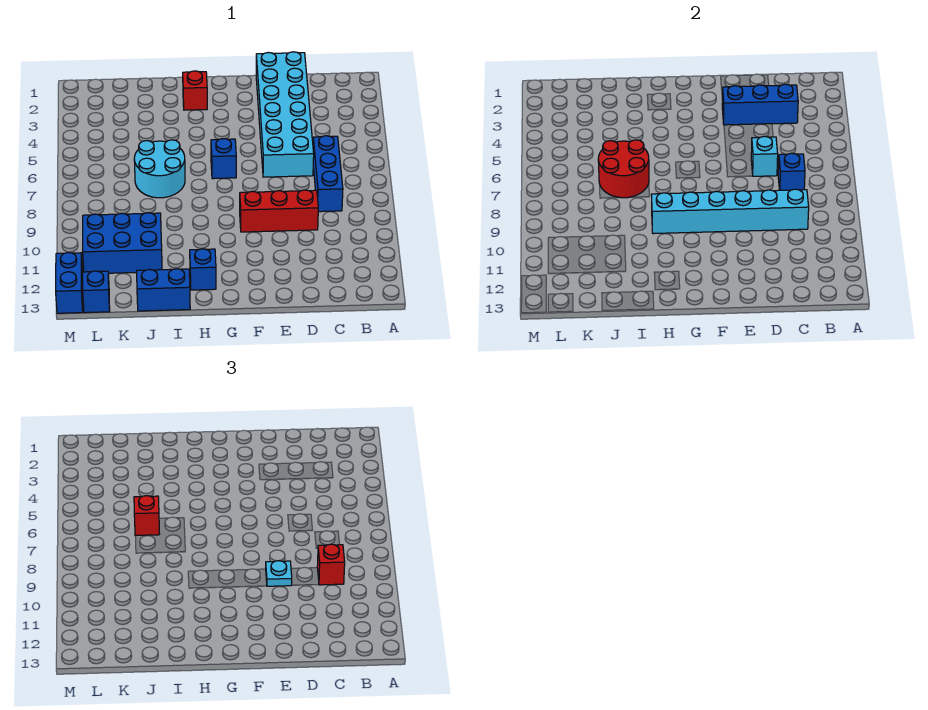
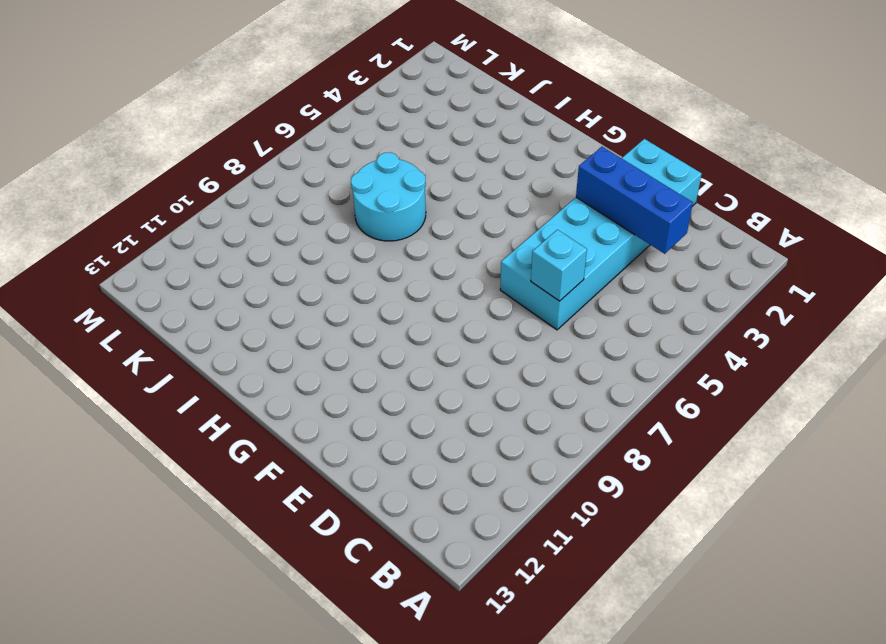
none -> blue brick C6:C8 level 1
none -> red brick D9:F9 level 1
none -> blue brick G6 level 1

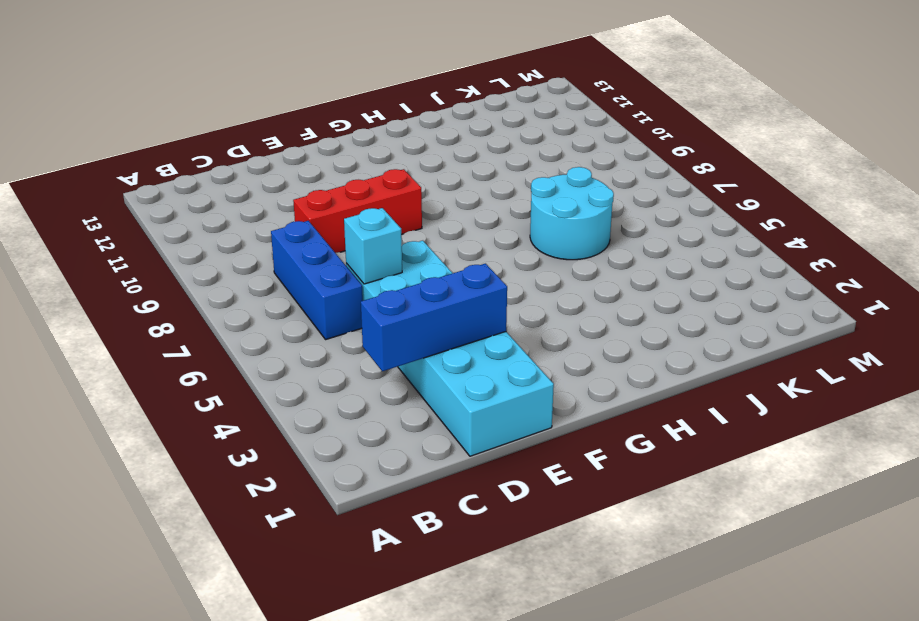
none -> blue brick G6 level 1
none -> red brick H2 level 1
none -> blue brick H12 level 1

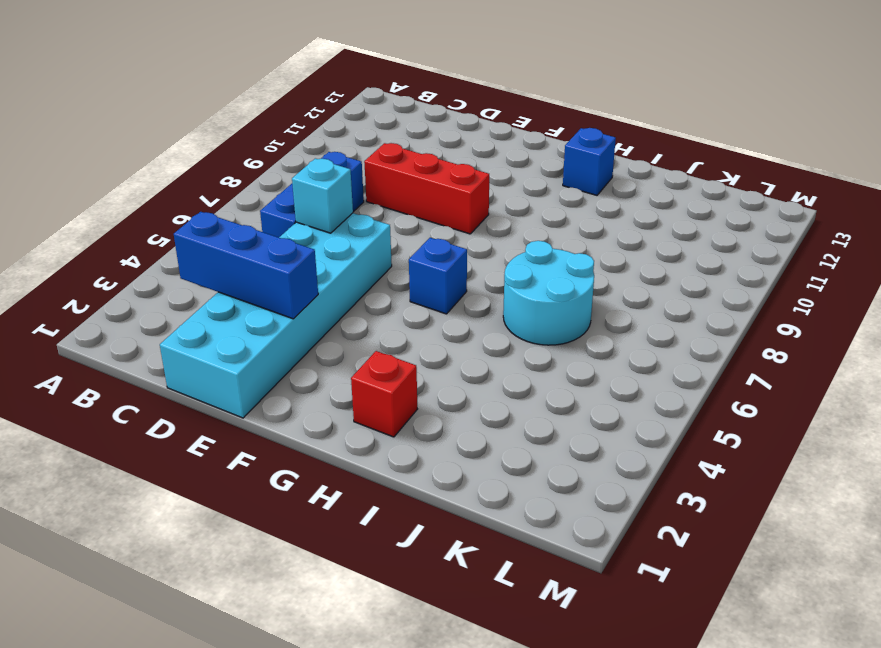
none -> blue brick I13:J13 level 1
none -> blue brick J10:L11 level 1
none -> blue brick L13 level 1

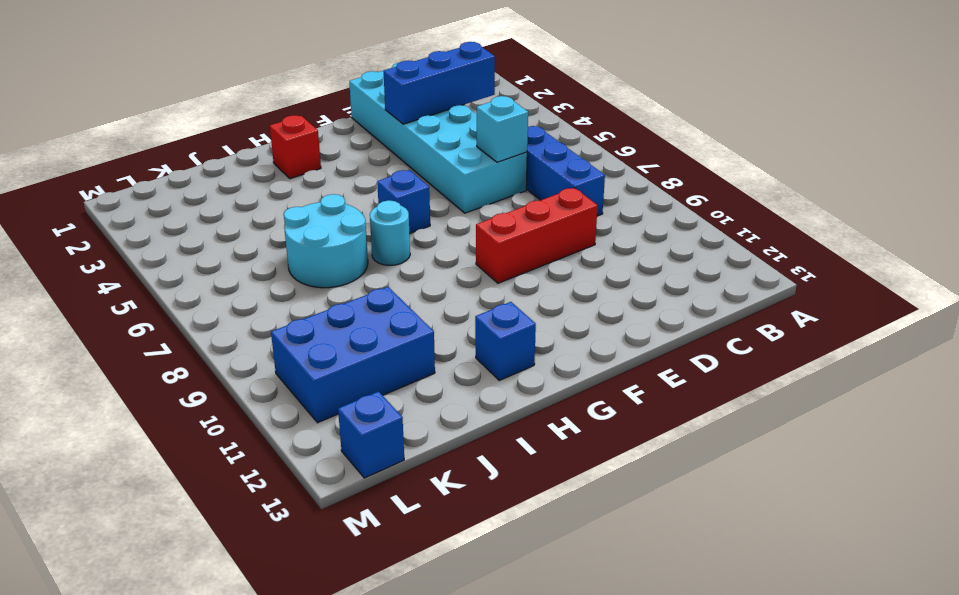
cyan round brick H7 level 1 -> none
none -> blue brick I13:J13 level 1
none -> blue brick M12:M13 level 1
none -> blue brick C7 level 2

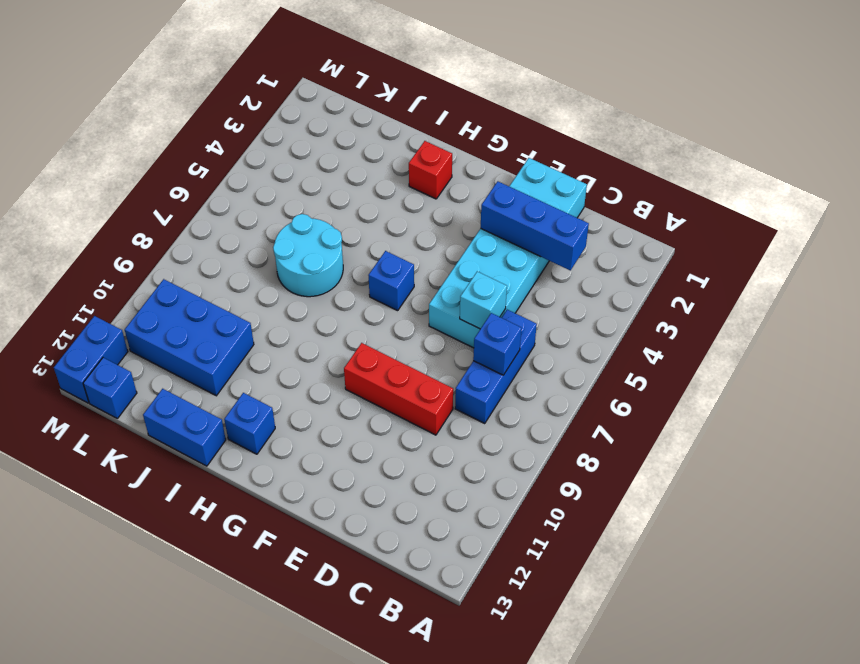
none -> cyan brick C9:H9 level 2
none -> red round brick I6:J7 level 2
none -> red brick C9 level 3

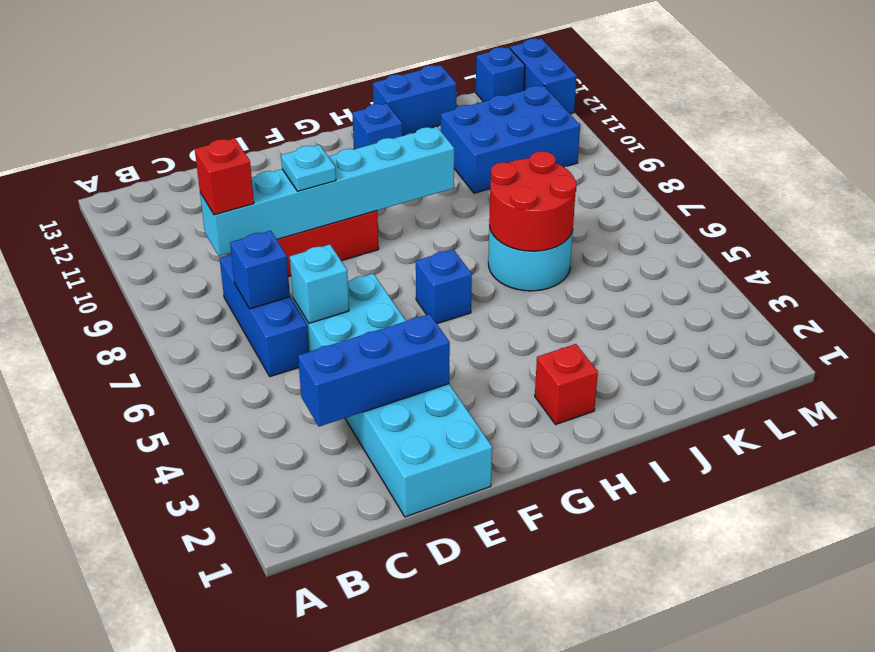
none -> red brick J6 level 3

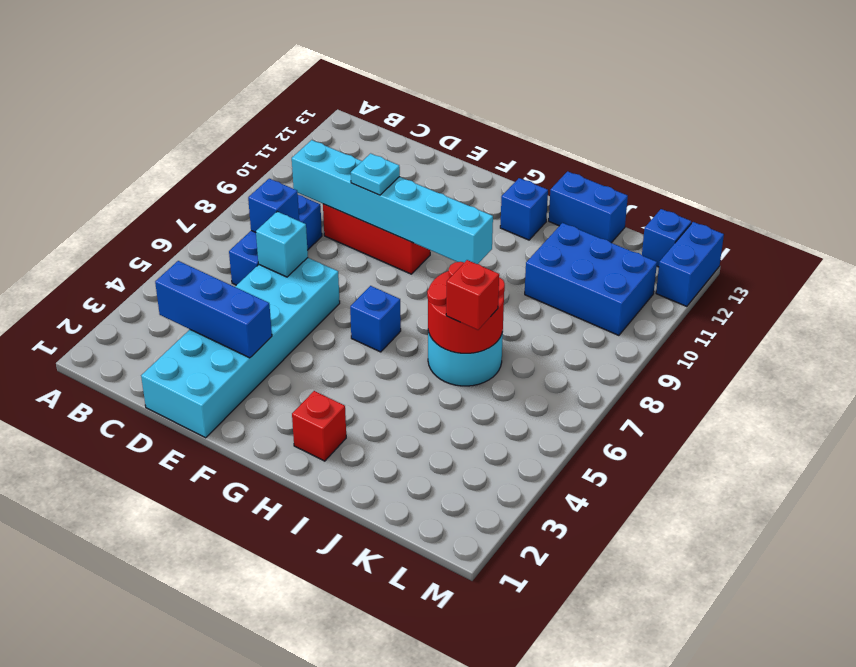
none -> red brick C9 level 3

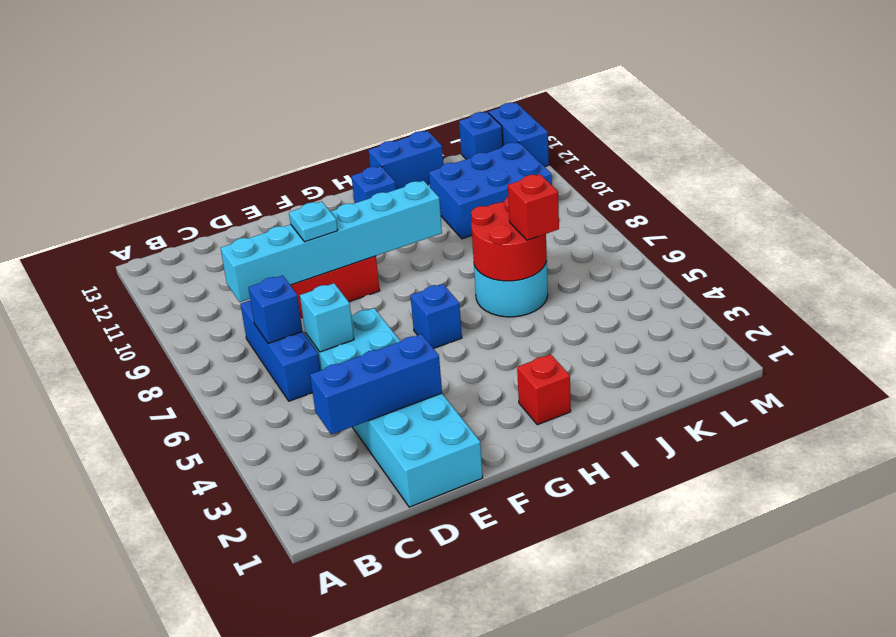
none -> red brick C9 level 3

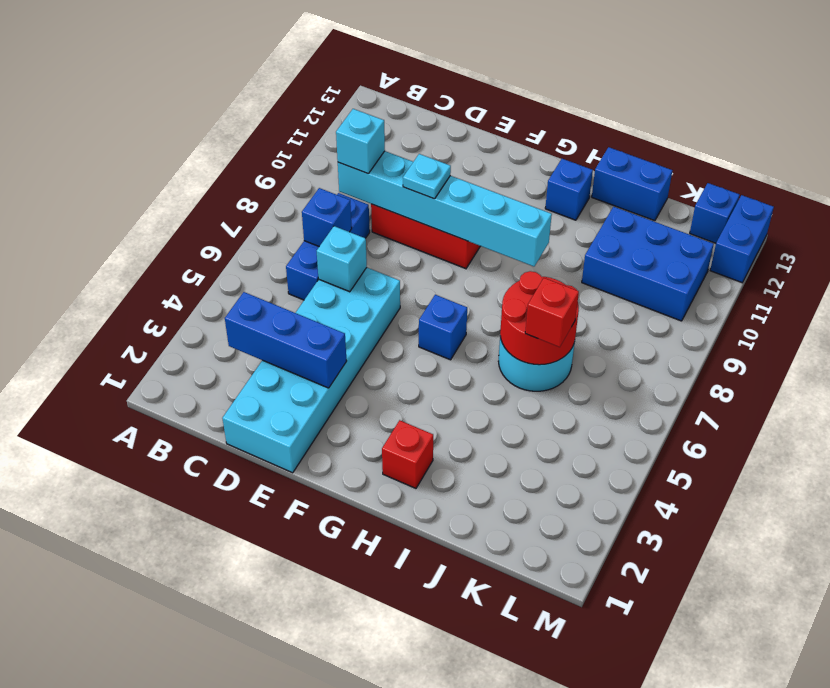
cyan brick C9 level 3 -> red brick C9 level 3

